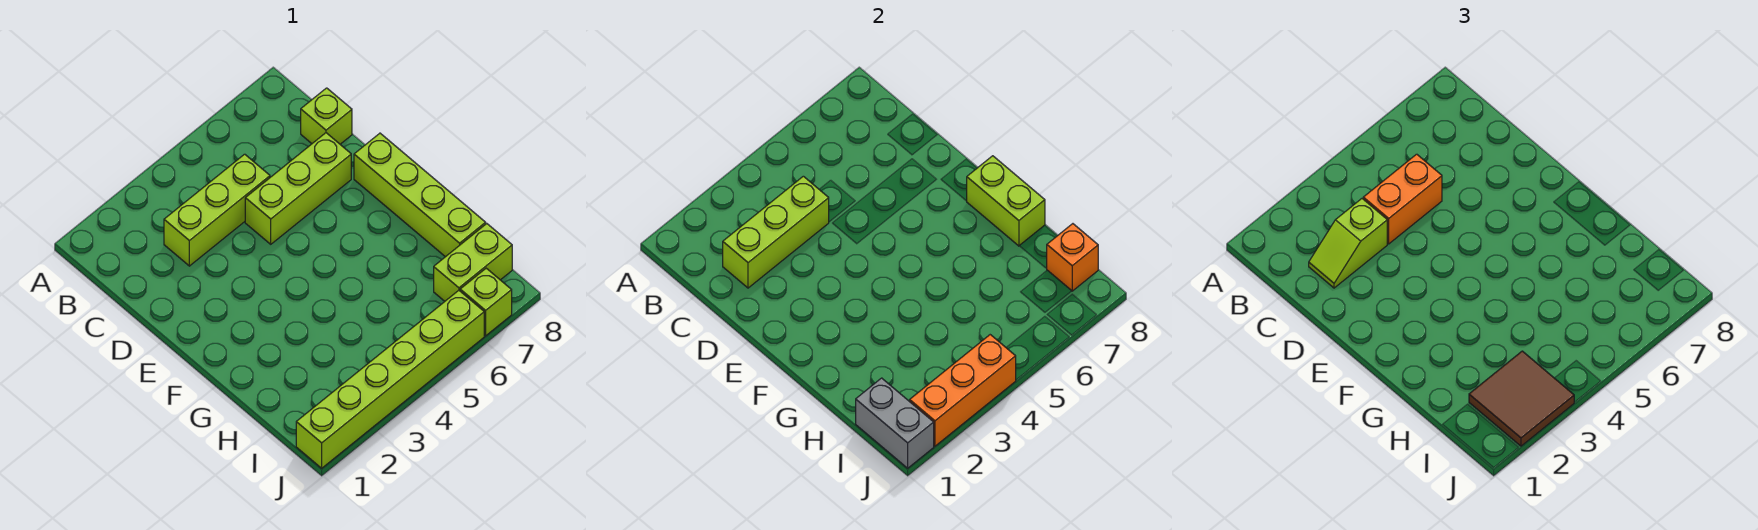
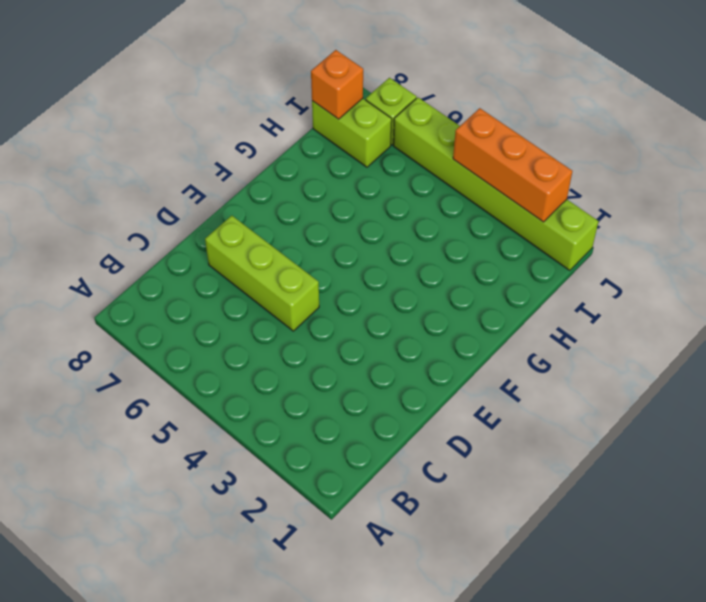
none -> lime brick C3:C5 level 1
none -> lime brick C8 level 1
none -> lime brick E8:H8 level 1

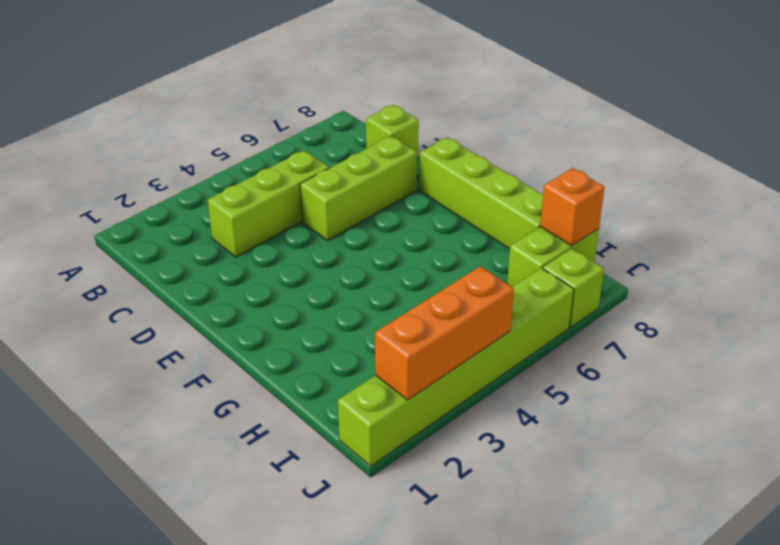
none -> lime brick C2:C4 level 2
none -> lime brick F8:G8 level 2
none -> grey brick I1:J1 level 2

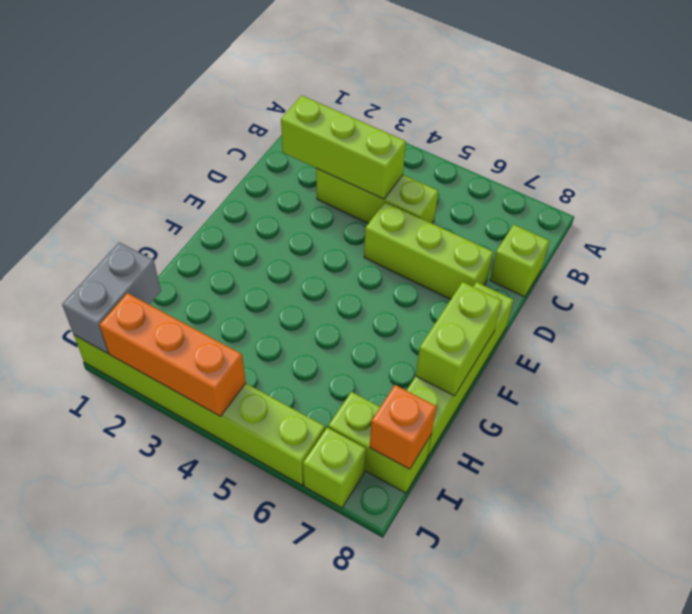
none -> lime slope C2:C3 level 3 top 3
none -> orange brick C4:C5 level 3
none -> brown tile I2:J3 level 3

